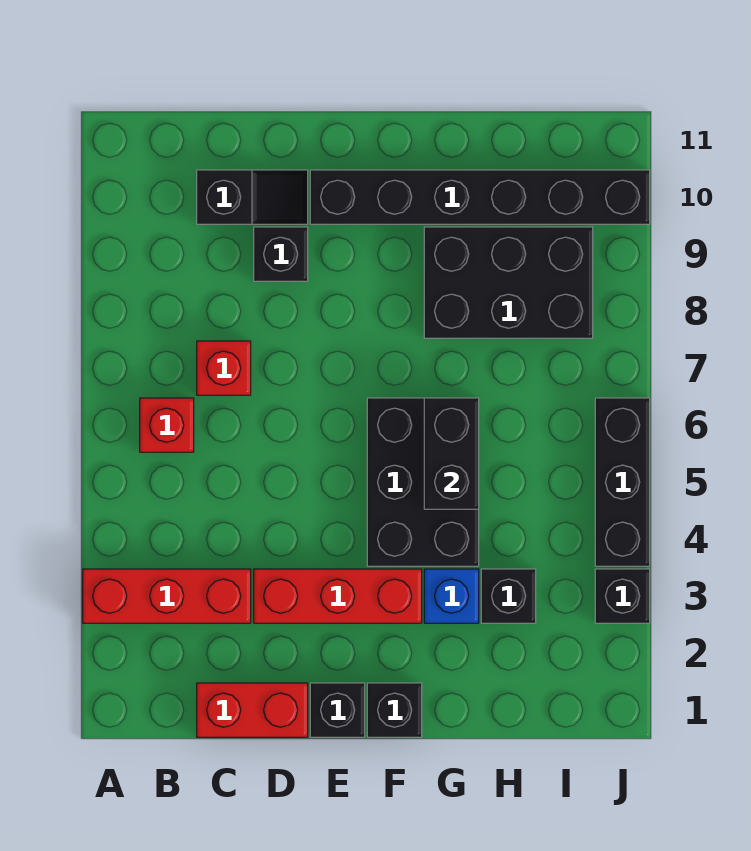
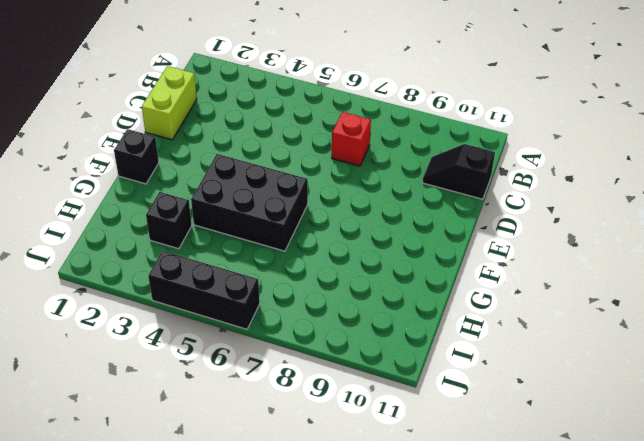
lime brick C1:D1 level 1 -> red brick C1:D1 level 1
black slope C10:C11 level 1 top 11 -> black slope C10:D10 level 1 top C
none -> red brick A3:C3 level 1
none -> red brick B6 level 1
none -> red brick D3:F3 level 1

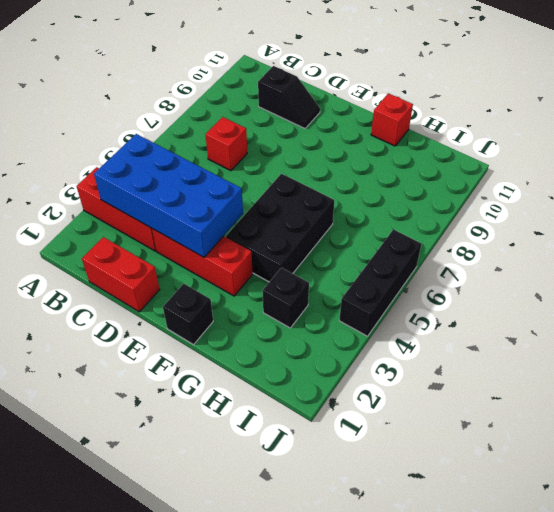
blue brick B3:E4 level 2 -> none
red brick G11 level 1 -> red brick B6 level 1
none -> black brick D9 level 1
none -> black brick E1 level 1
none -> black brick E10:J10 level 1

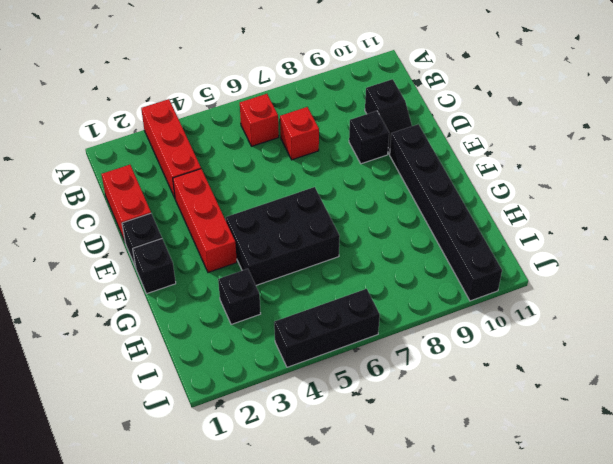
none -> blue brick G3 level 1
none -> black brick G8:I9 level 1
none -> black brick J3 level 1

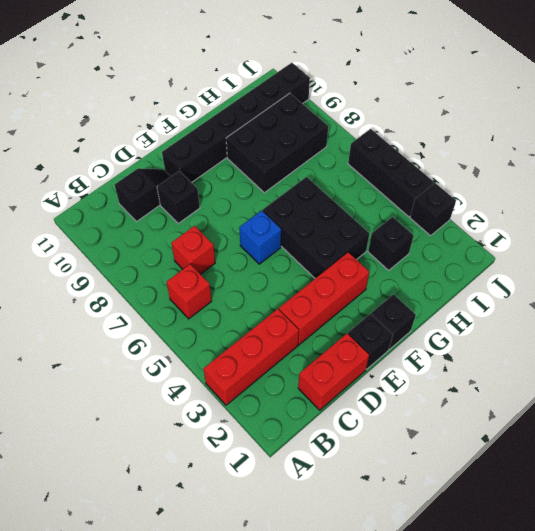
blue brick E6 level 1 -> blue brick G3 level 1
none -> black brick G5:G6 level 2

